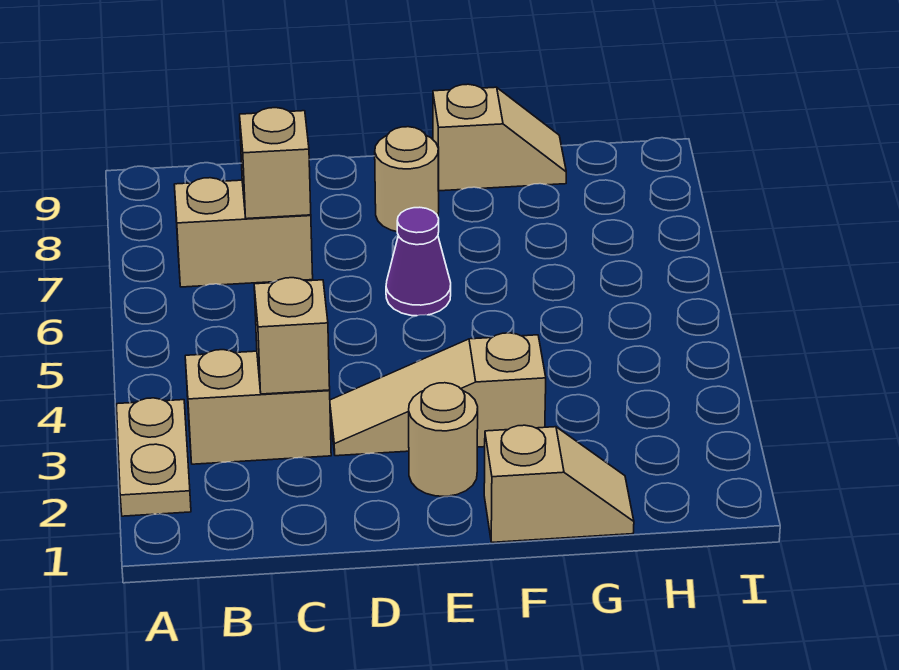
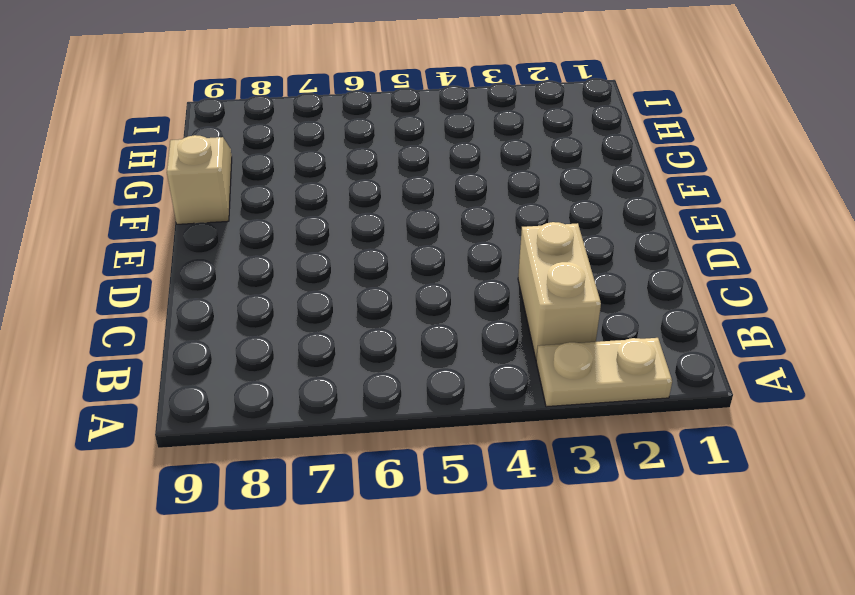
none -> tan brick B7:C7 level 1
none -> tan slope D3:F3 level 1 top F

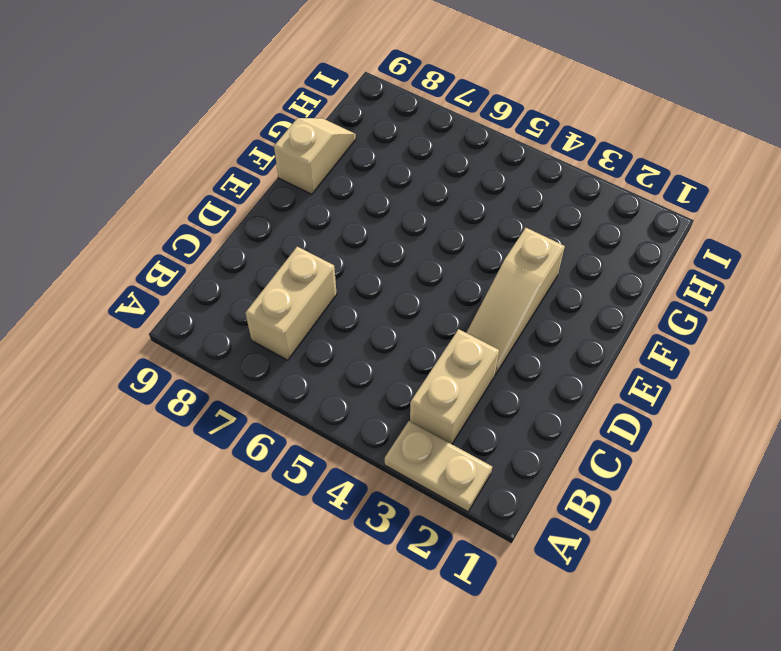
none -> tan round brick E2 level 1
none -> purple cone E6 level 1

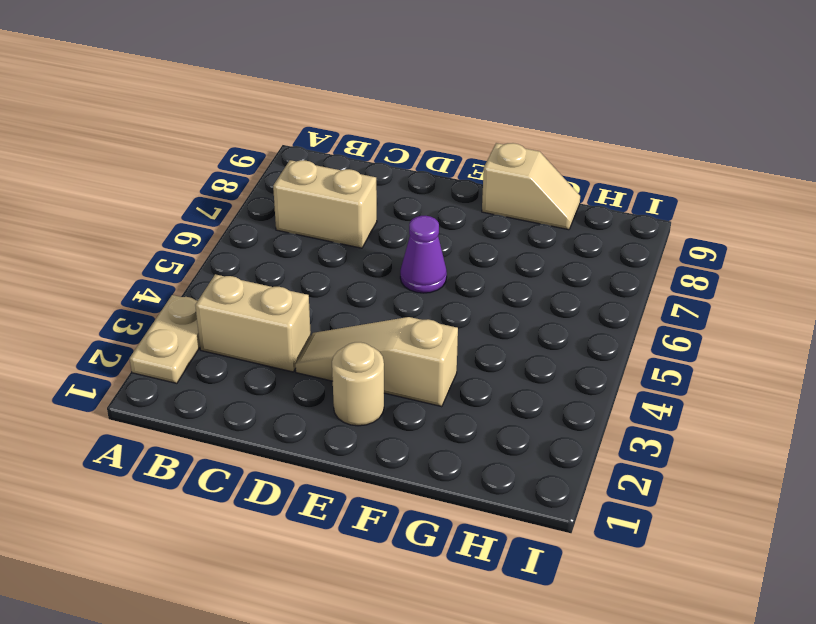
none -> tan round brick E8 level 1
none -> tan slope F1:G1 level 1 top F

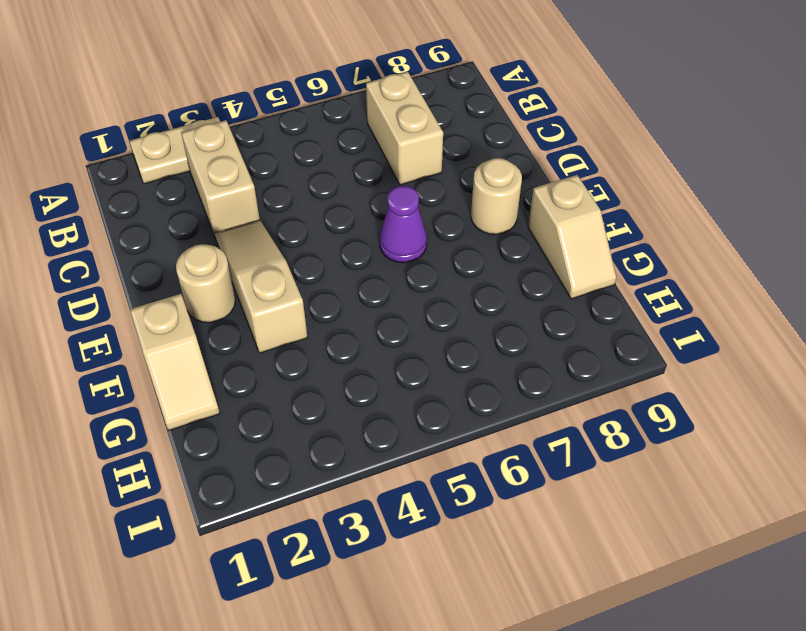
none -> tan brick C3 level 2
none -> tan brick C7 level 2

